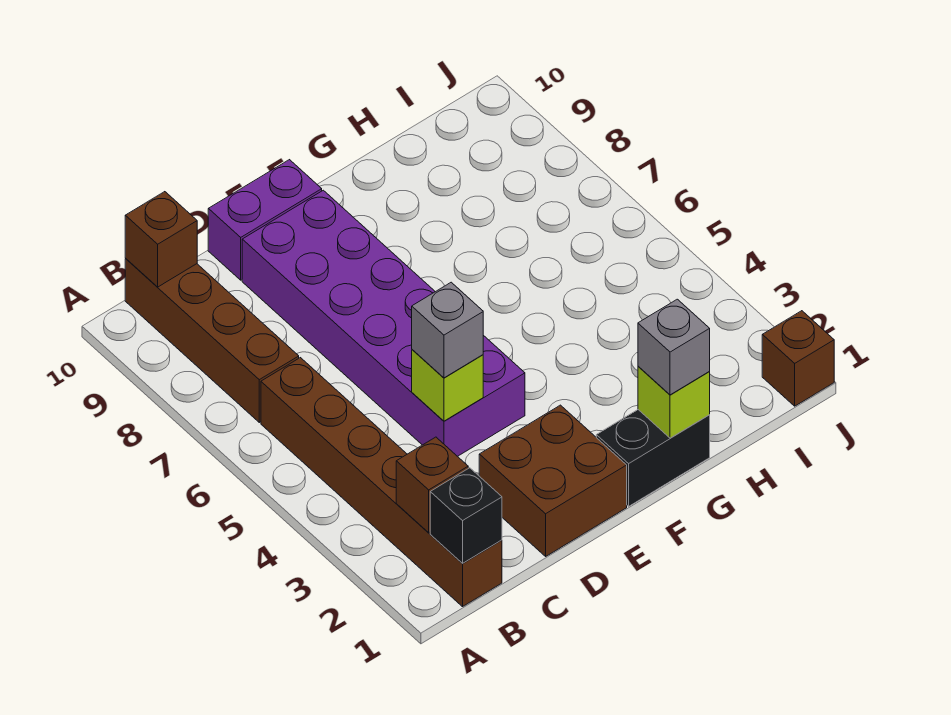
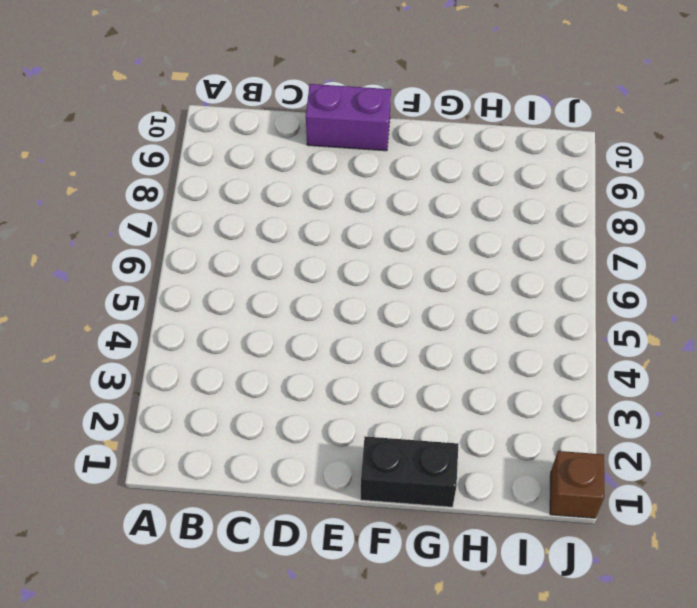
none -> brown brick B1:B6 level 1
none -> brown brick B7:B10 level 1
none -> brown brick D1:E2 level 1

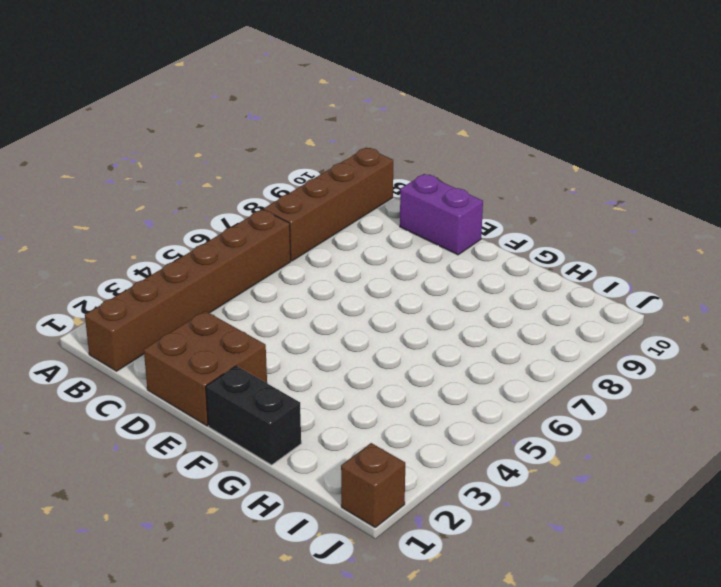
none -> purple brick D4:E9 level 1
none -> black brick B1 level 2
none -> brown brick B2 level 2

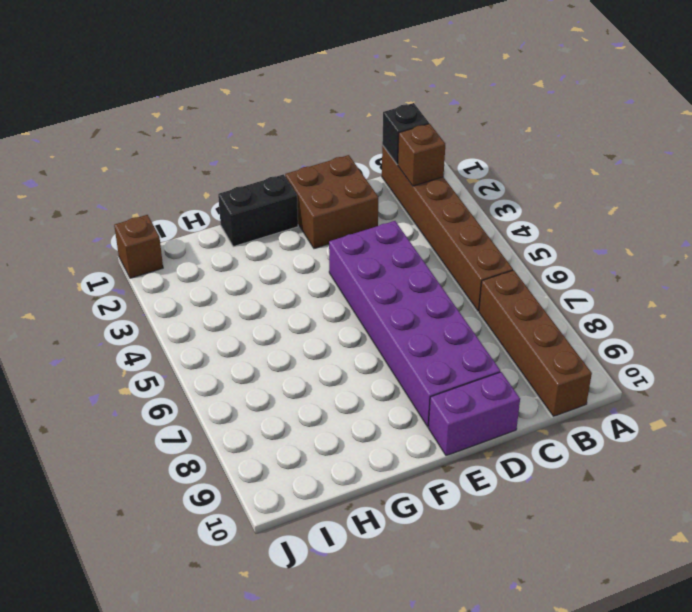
none -> brown brick B10 level 2
none -> lime brick D4 level 2
none -> lime brick G1 level 2

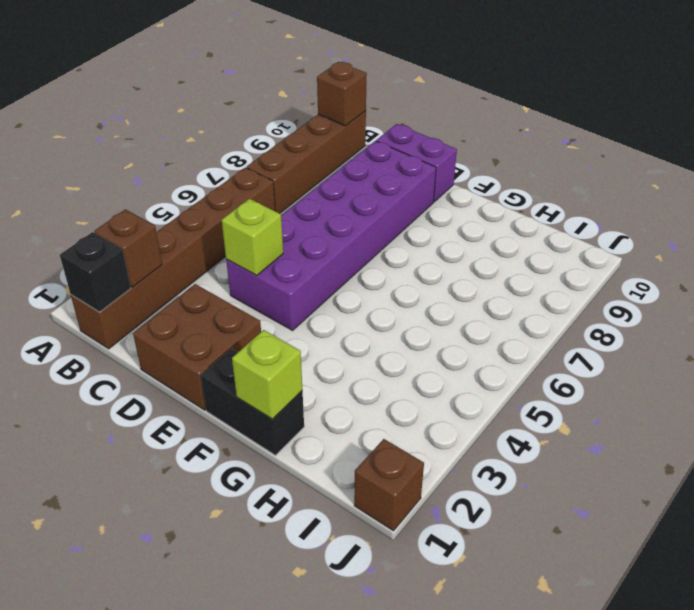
none -> grey brick D4 level 3
none -> grey brick G1 level 3

